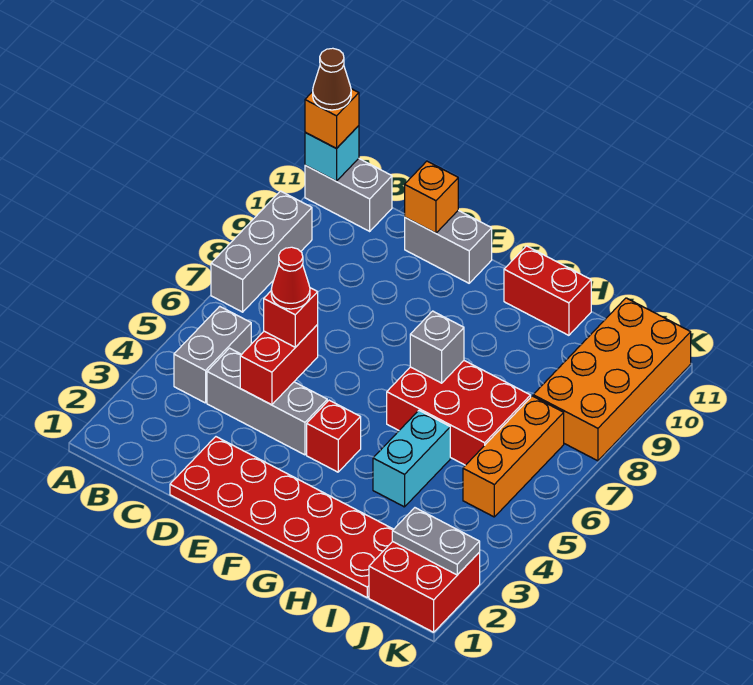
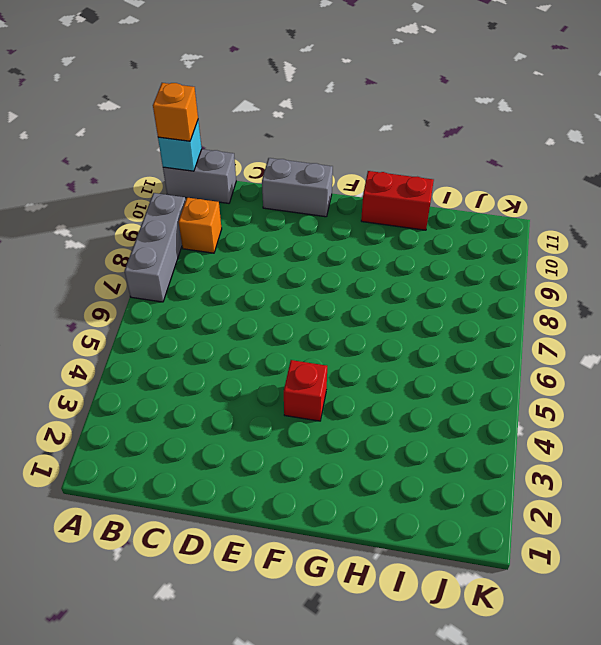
orange brick B9 level 1 -> orange brick D11 level 2
none -> grey brick B4:B5 level 1
none -> grey brick C4:E4 level 1
none -> red plate D1:I2 level 1

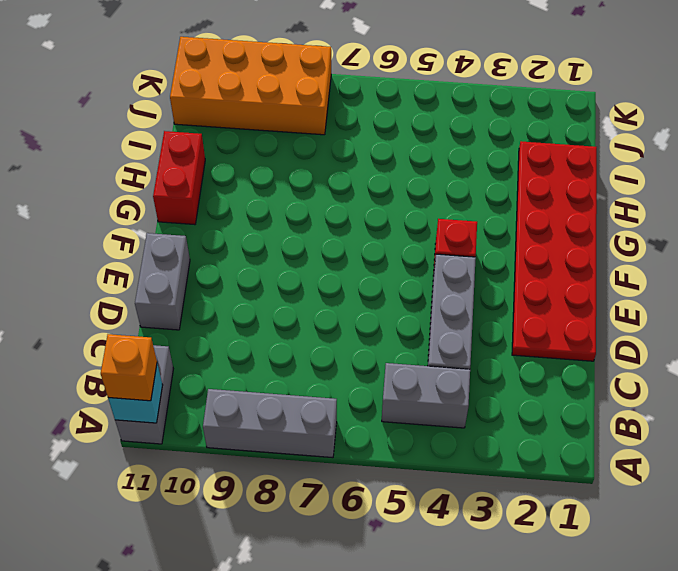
none -> red brick G6:I7 level 1
none -> cyan brick H4:H5 level 1
none -> red brick J1:K2 level 1

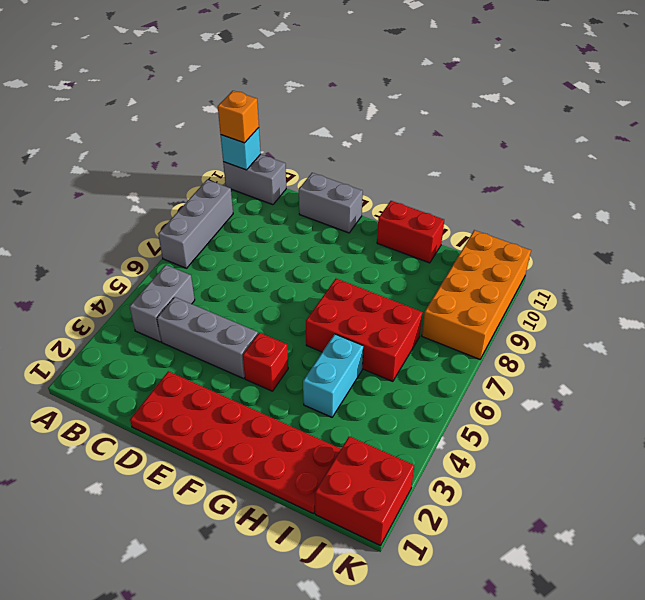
none -> orange brick J5:J7 level 1
none -> red brick D4:D5 level 2
none -> orange brick D11 level 2

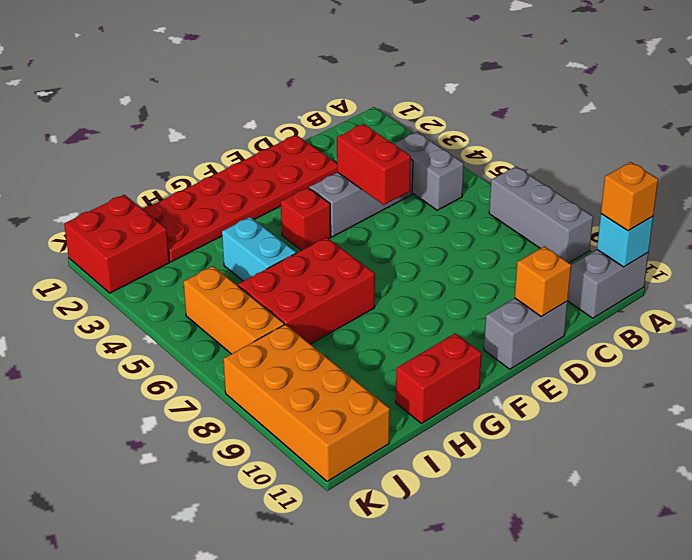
none -> grey brick G7 level 2
none -> grey plate J2:K2 level 2
none -> red brick D5 level 3

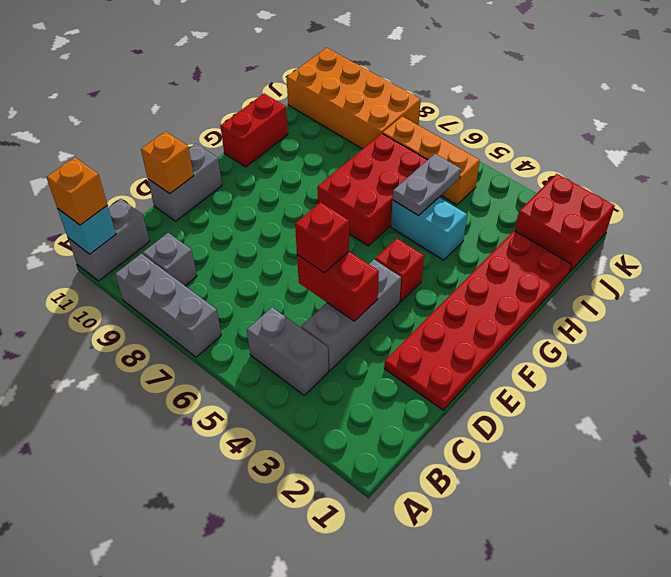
grey brick B9 level 1 -> grey brick G7 level 2
grey plate H5:I5 level 2 -> grey plate J2:K2 level 2
none -> brown cone A11 level 4
none -> red cone D5 level 4

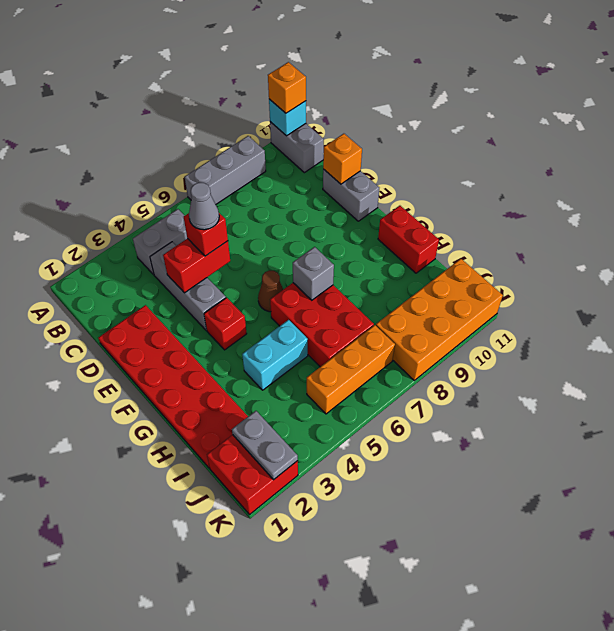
grey cone D5 level 4 -> red cone D5 level 4
brown cone F6 level 1 -> brown cone A11 level 4

